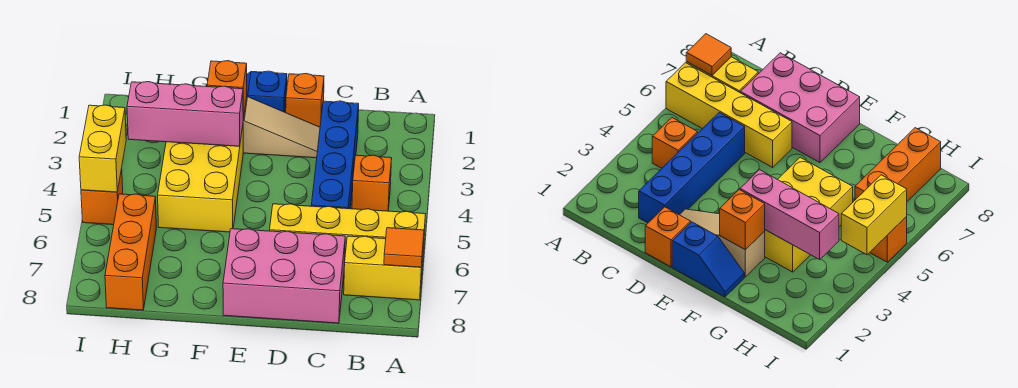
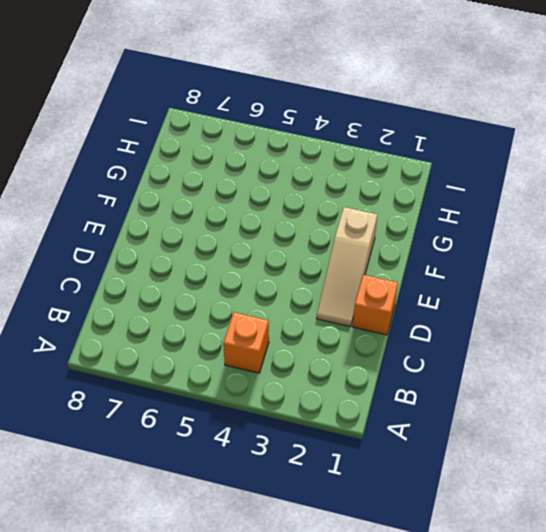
none -> yellow brick A6:D6 level 1
none -> yellow brick A7:B7 level 1
none -> blue brick C2:C5 level 1

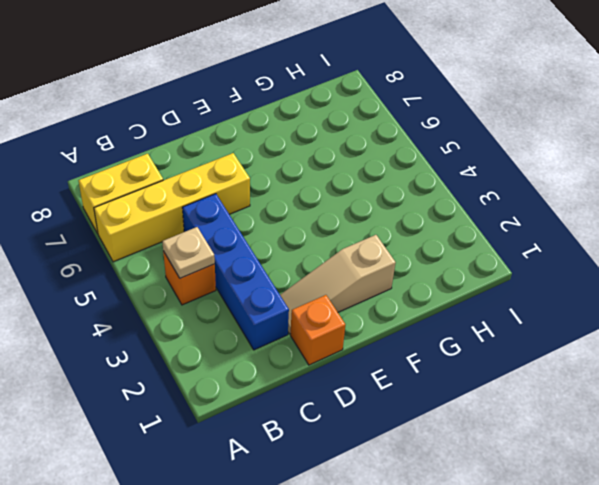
tan plate B4 level 2 -> none
none -> pink brick C7:E8 level 1
none -> blue slope E1:F1 level 1 top E
none -> yellow brick F3:G5 level 1

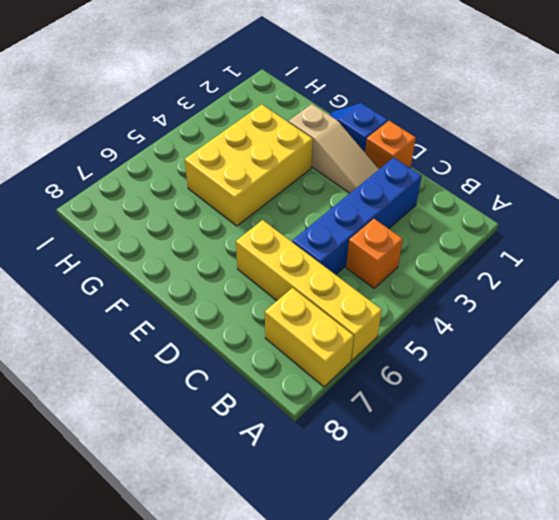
none -> pink brick C7:E8 level 1
none -> orange brick H6:H8 level 1
none -> orange brick I5 level 1

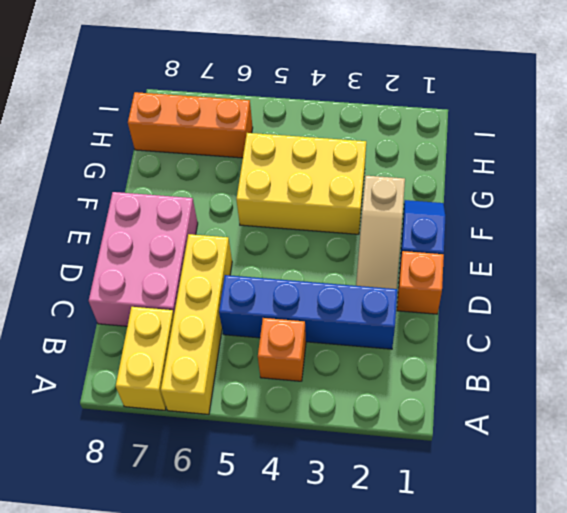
none -> orange brick I5 level 1
none -> orange tile A7 level 2
none -> orange brick F2 level 2

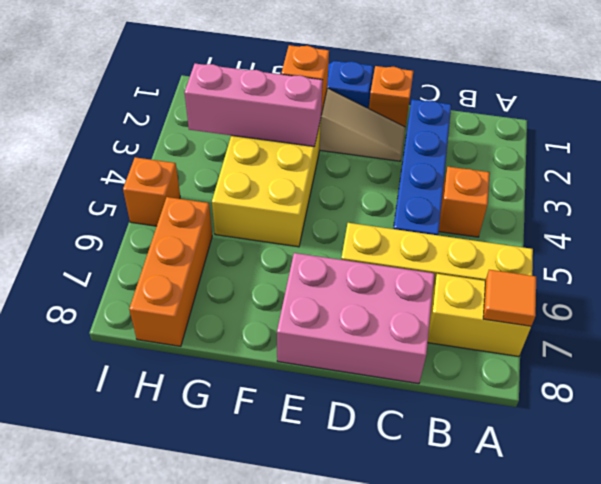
none -> yellow brick I4:I5 level 2

